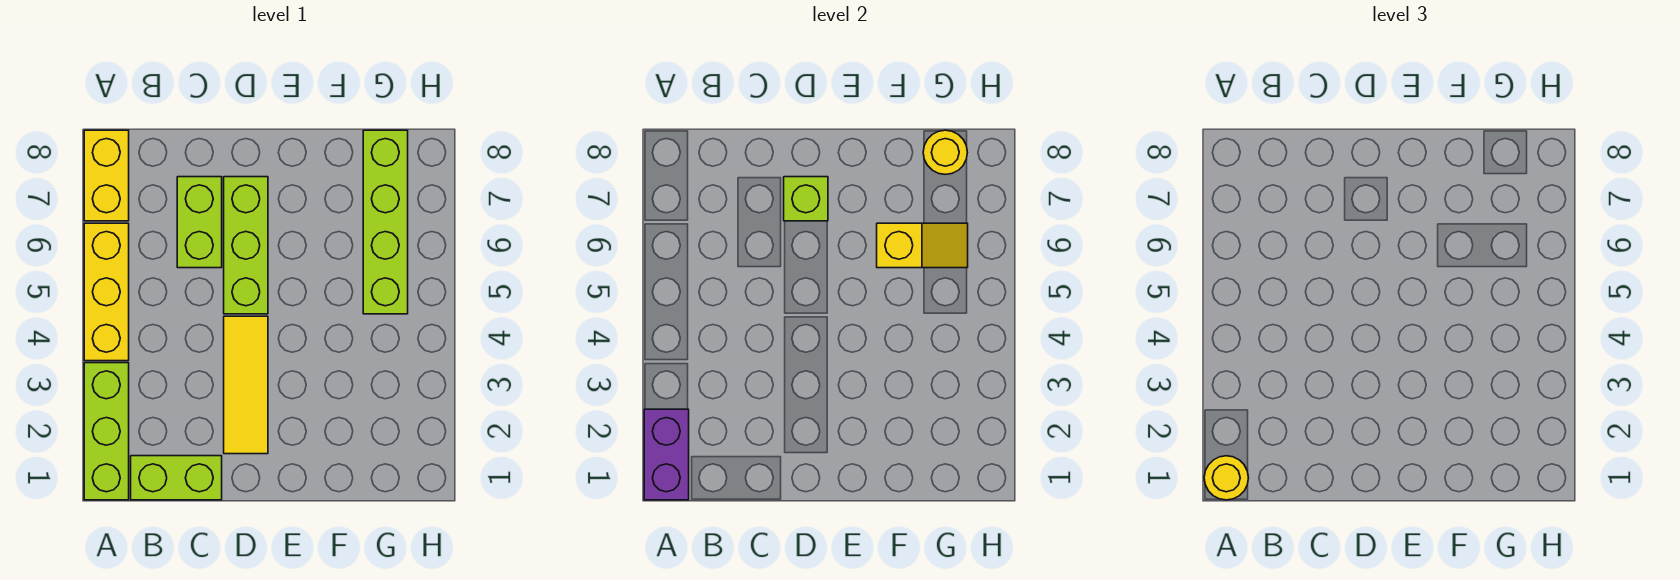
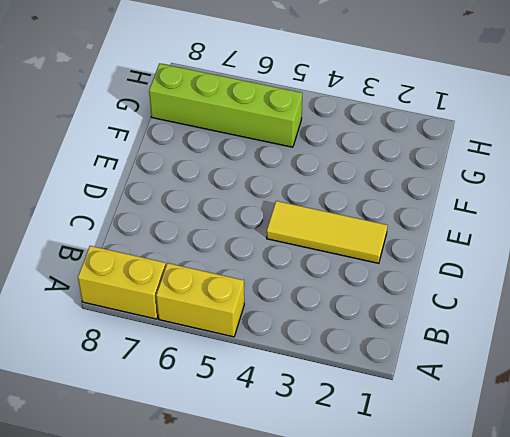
yellow brick A5:A6 level 1 -> yellow brick A4:A6 level 1
none -> lime brick A1:A3 level 1
none -> lime brick B1:C1 level 1
none -> lime brick C6:C7 level 1

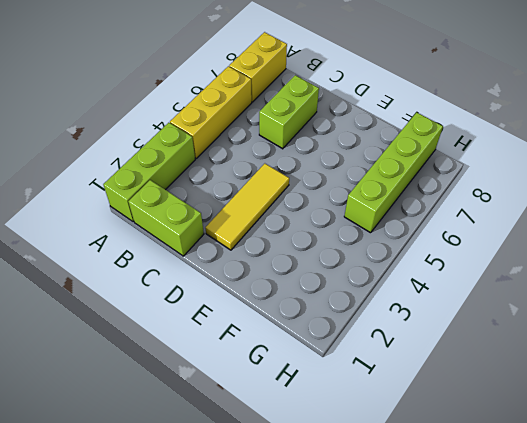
none -> lime brick D5:D7 level 1
none -> purple brick A1:A2 level 2
none -> lime brick D7 level 2

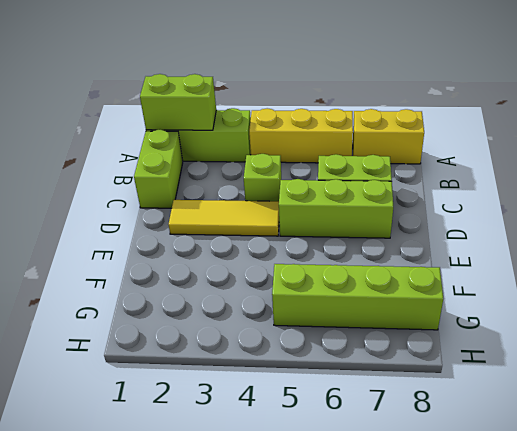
lime brick A1:A2 level 2 -> purple brick A1:A2 level 2
lime brick C4 level 1 -> lime brick D7 level 2
none -> yellow slope F6:G6 level 2 top F
none -> yellow round brick G8 level 2
none -> yellow round brick A1 level 3

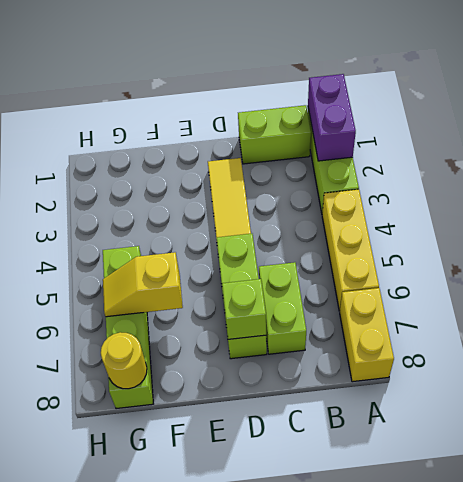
none -> yellow round brick A1 level 3

